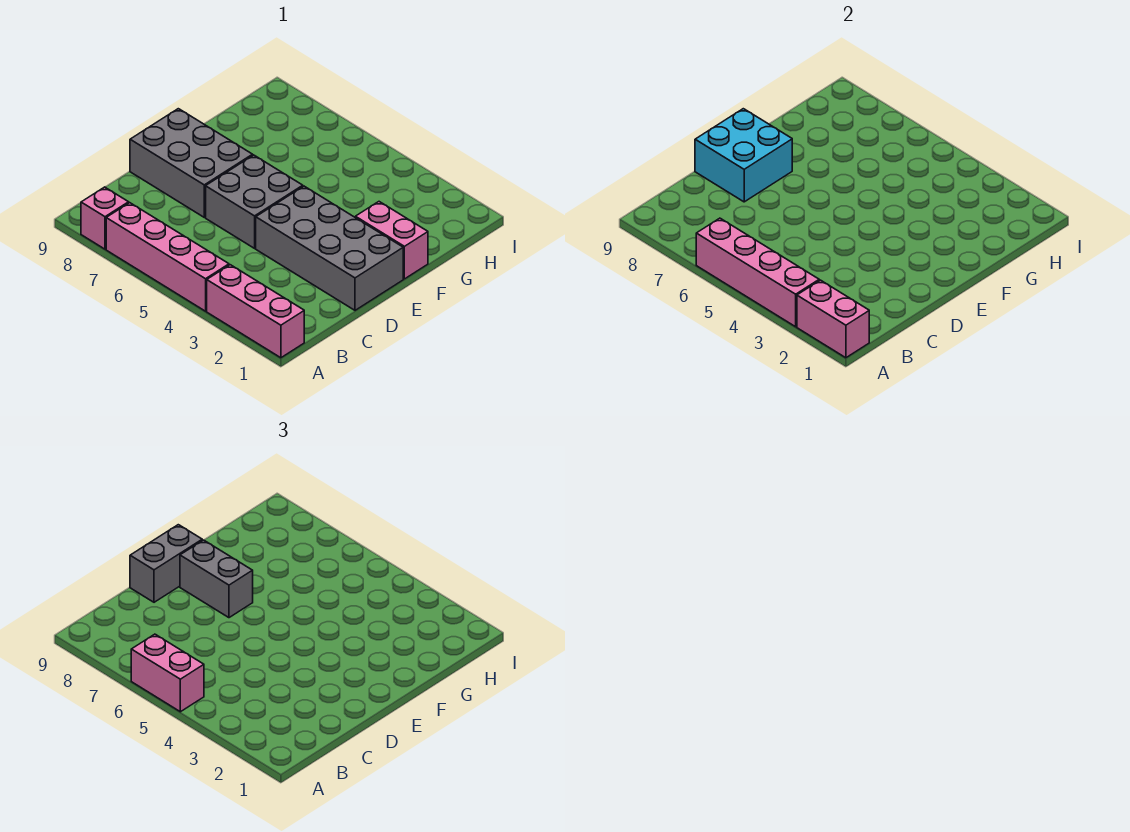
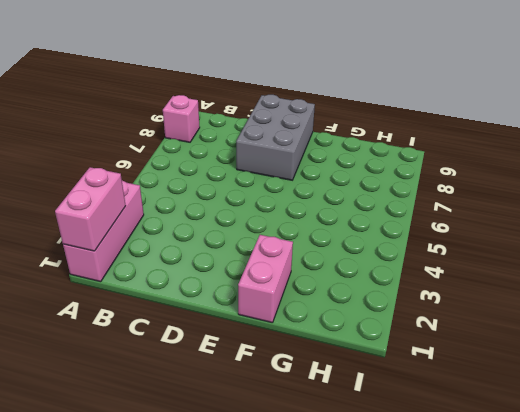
none -> pink brick A4:A7 level 1
none -> grey brick D1:E4 level 1
none -> grey brick D5:E6 level 1

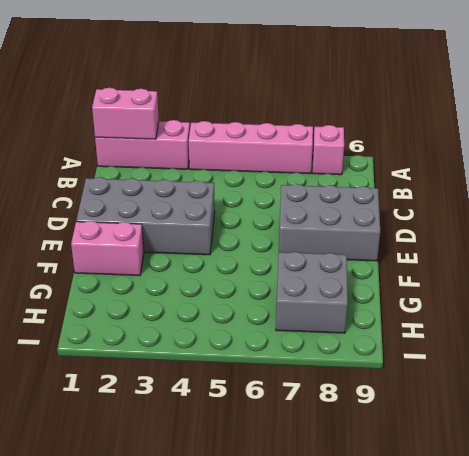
grey brick G7:H8 level 1 -> grey brick D5:E6 level 1
none -> pink brick A3:A6 level 2
none -> cyan brick D8:E9 level 2
none -> pink brick A5:A6 level 3

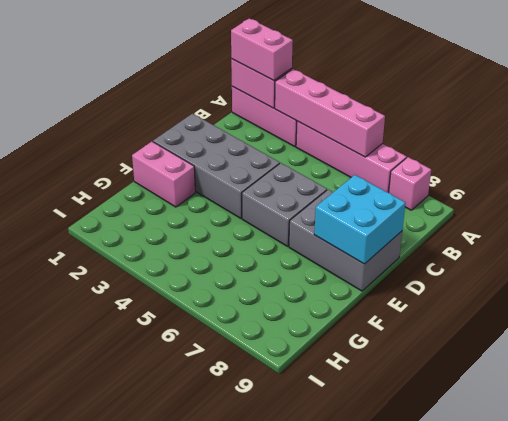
pink brick A1:A2 level 3 -> pink brick A5:A6 level 3
none -> grey brick D9:E9 level 3
none -> grey brick E7:E8 level 3

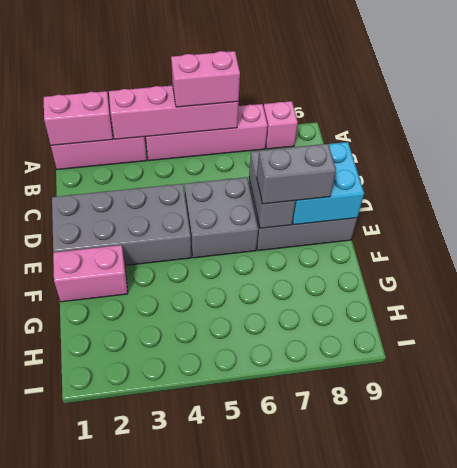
grey brick D7:E7 level 2 -> grey brick D9:E9 level 3

